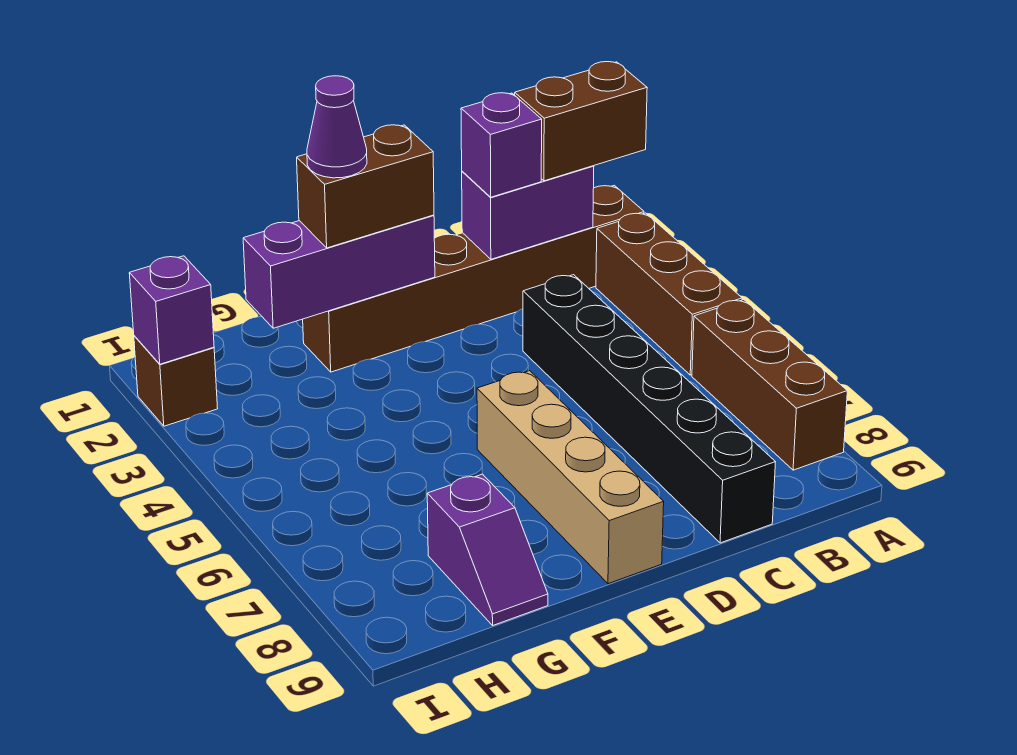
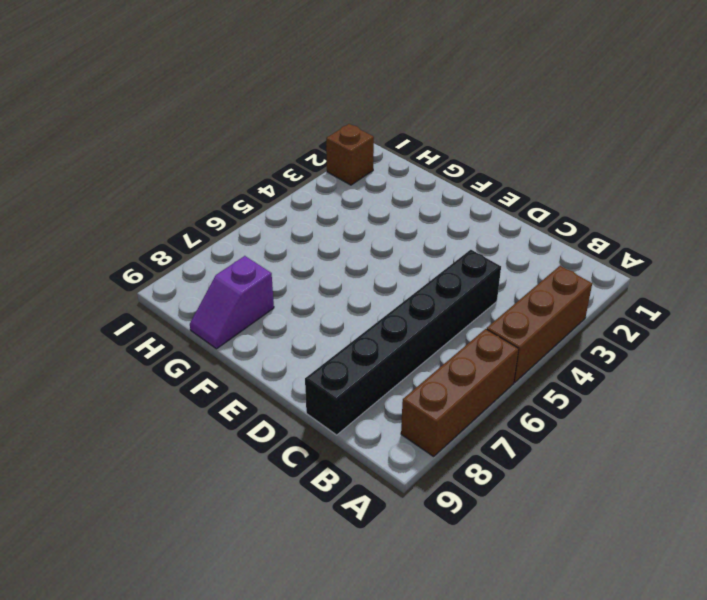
none -> brown brick A2:F2 level 1
none -> tan brick E6:E9 level 1
none -> purple brick B2:C2 level 2

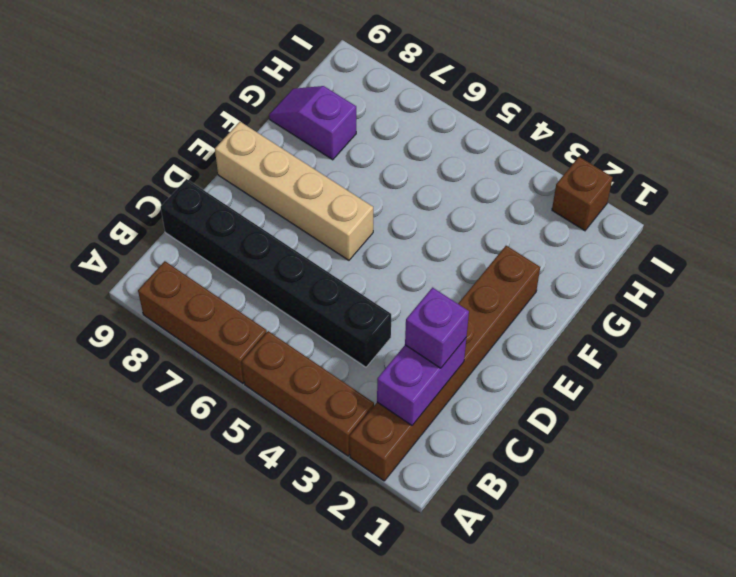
none -> purple brick E2:G2 level 2
none -> purple brick I2 level 2
none -> brown brick A2:B2 level 3

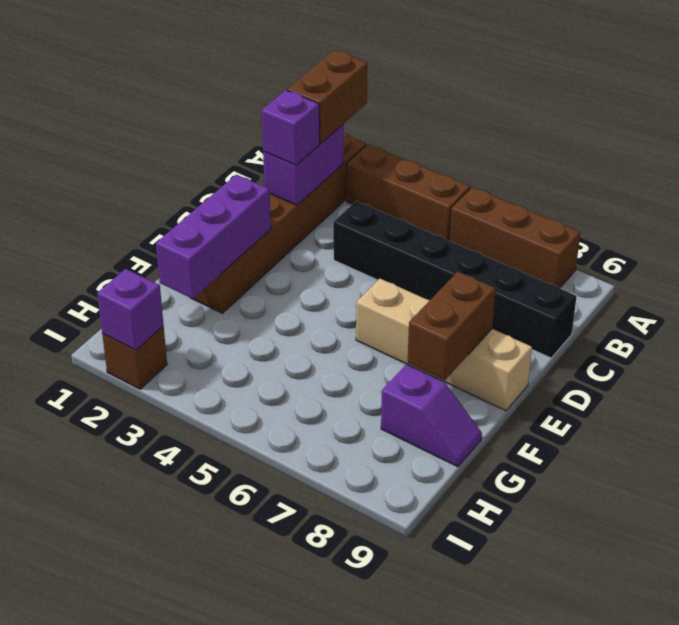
brown brick E8:F8 level 2 -> brown brick E2:F2 level 3
none -> purple cone F2 level 4

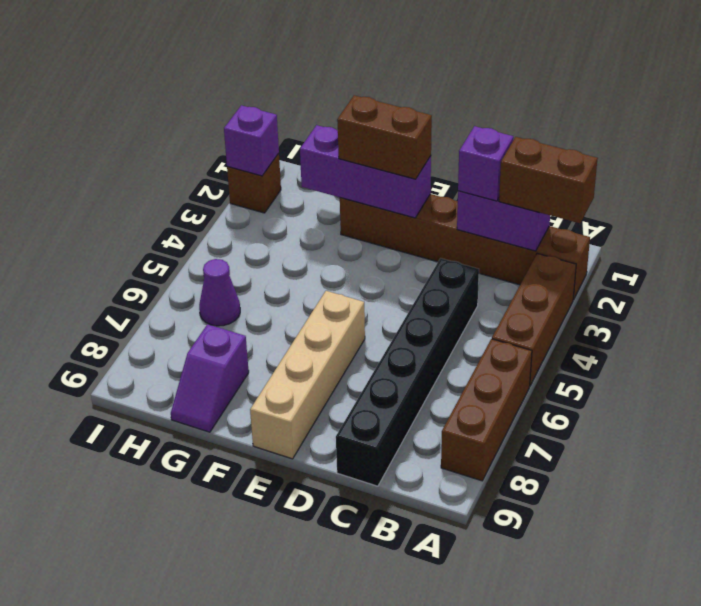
purple cone H6 level 1 -> purple cone F2 level 4

